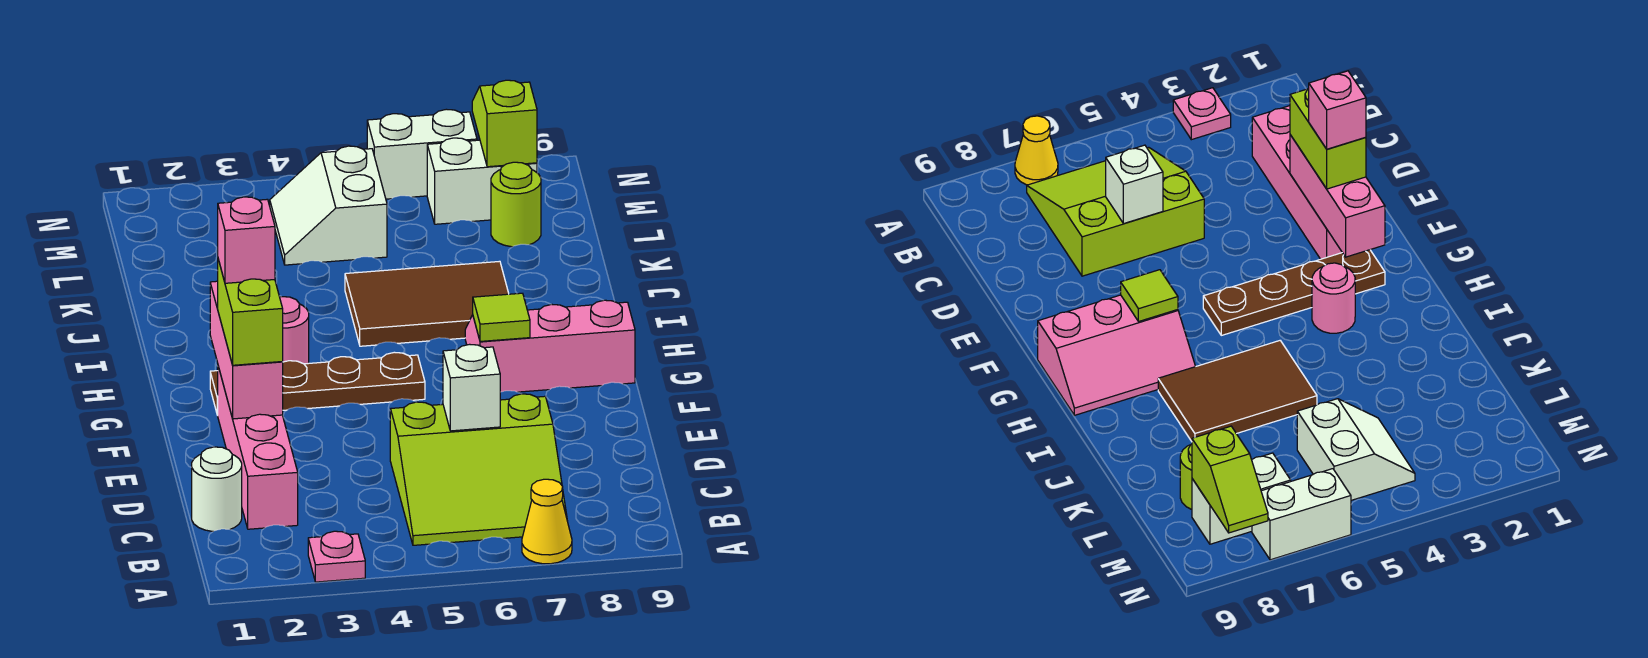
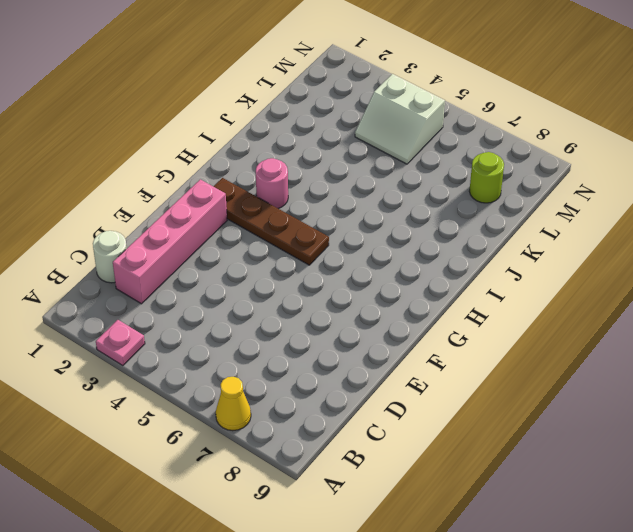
white slope L4:M5 level 1 top M -> white slope L4:M5 level 1 top 5
none -> lime slope B5:D7 level 1 top D
none -> pink slope G7:H9 level 1 top G
none -> brown tile I5:J7 level 1

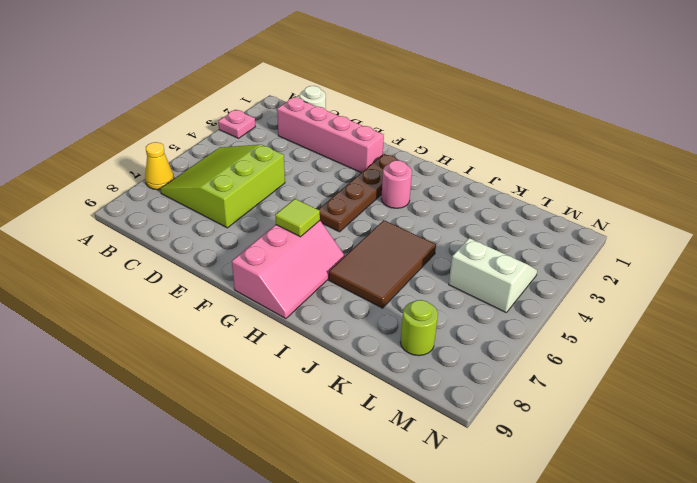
none -> white brick M7:M8 level 1
none -> white brick N6:N7 level 1
none -> white brick D6 level 2

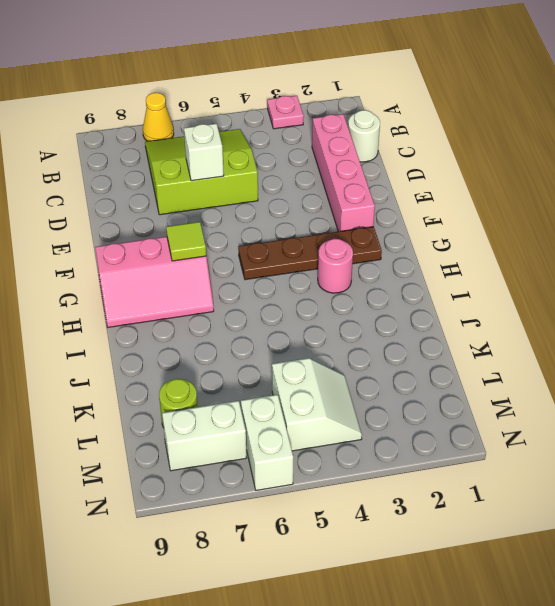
white brick M6:N6 level 1 -> white brick N6:N7 level 1
none -> brown tile I5:J7 level 1
none -> pink brick E2:G2 level 2
none -> lime slope M8:N8 level 2 top M

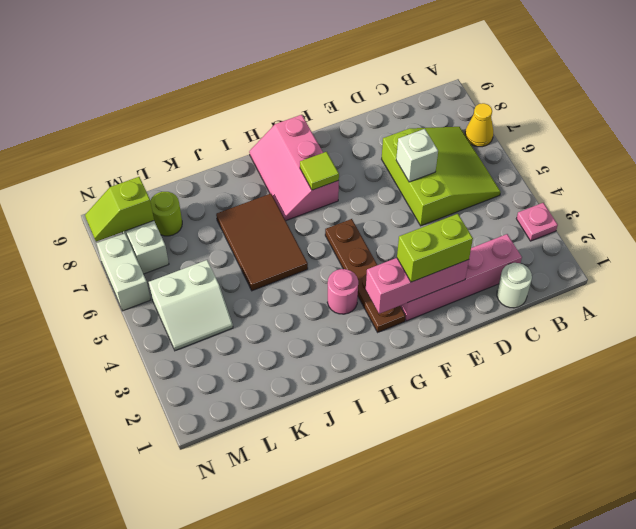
none -> pink brick F2 level 4

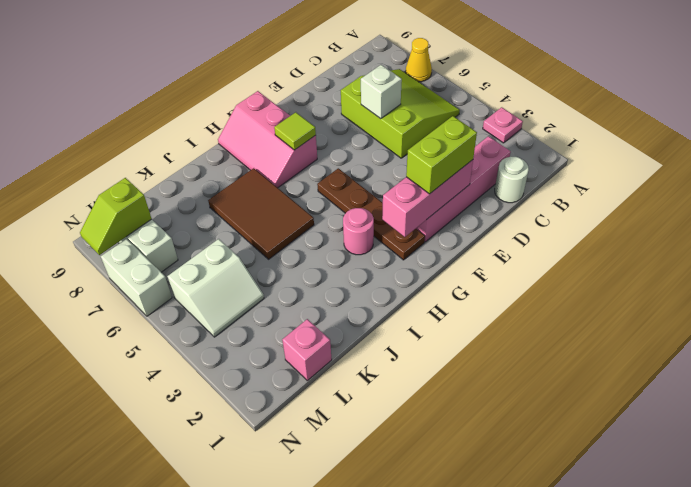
pink brick L1 level 1 -> pink brick F2 level 4
none -> lime round brick L8 level 1

